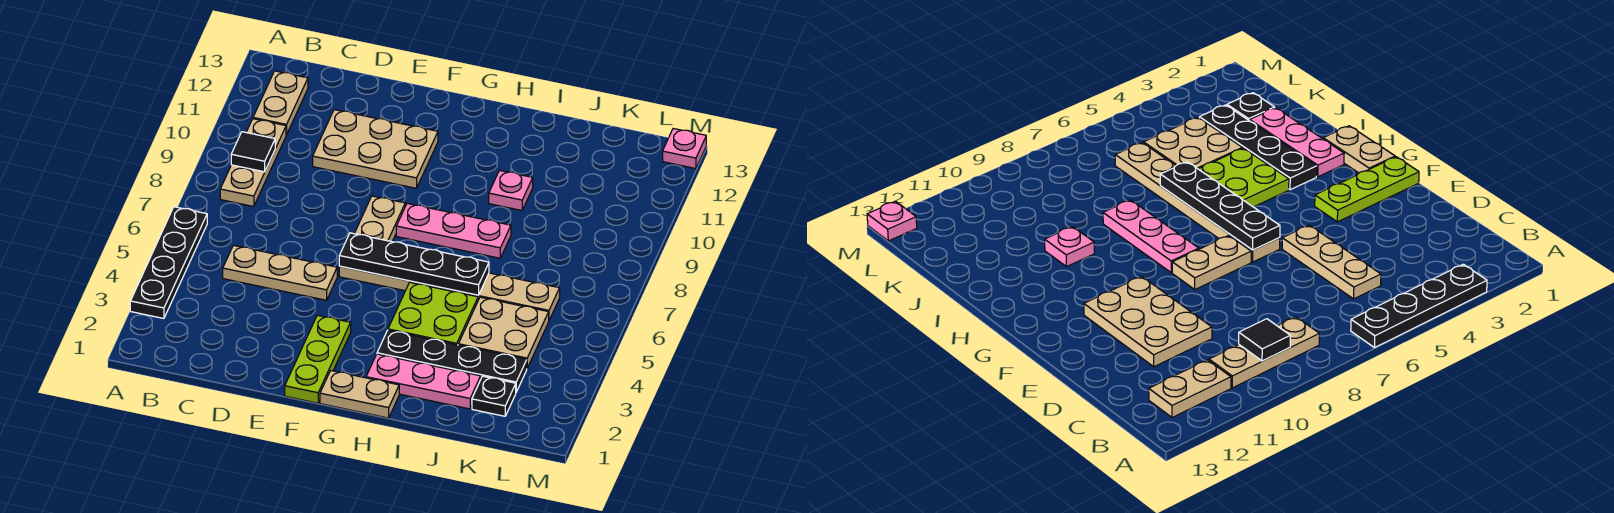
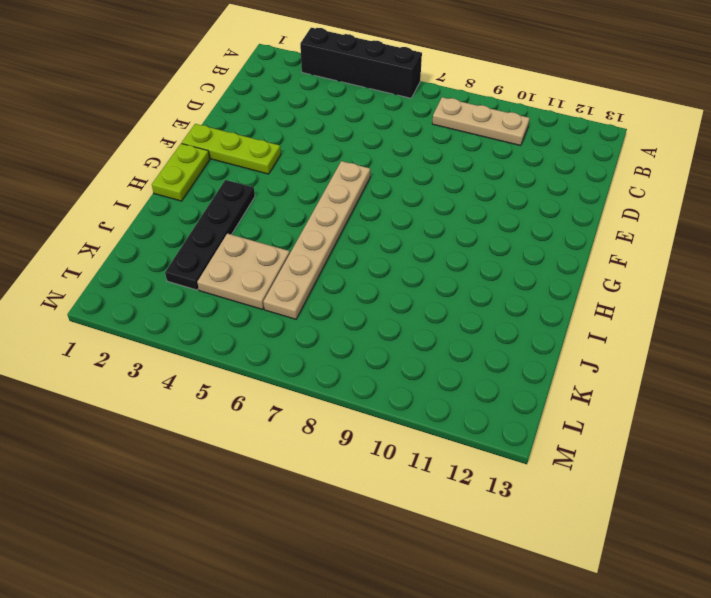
black brick A3:A6 level 1 -> black plate A3:A6 level 1
lime plate G1:H1 level 1 -> tan plate G1:H1 level 1
none -> tan plate B11:B12 level 1
none -> tan plate C5:E5 level 1
none -> tan plate D10:F11 level 1

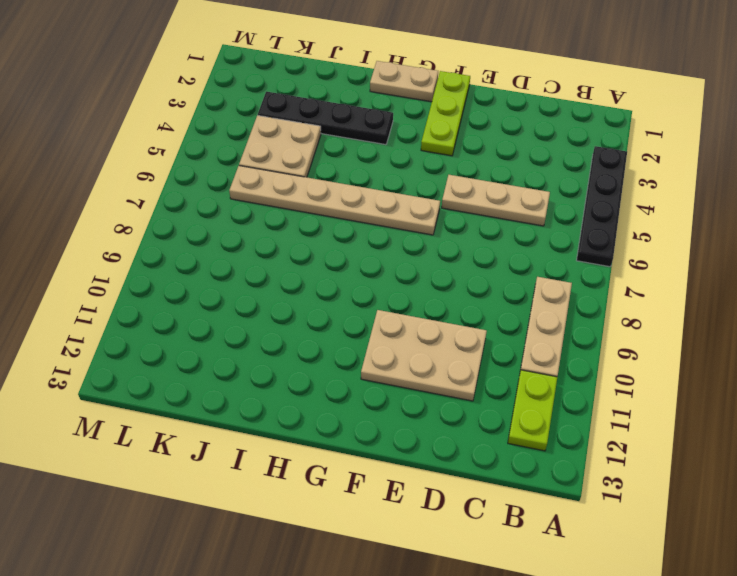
lime plate B11:B12 level 1 -> tan plate B11:B12 level 1
none -> tan plate F7:F8 level 1
none -> pink plate G8:I8 level 1
none -> pink plate H2:J2 level 1

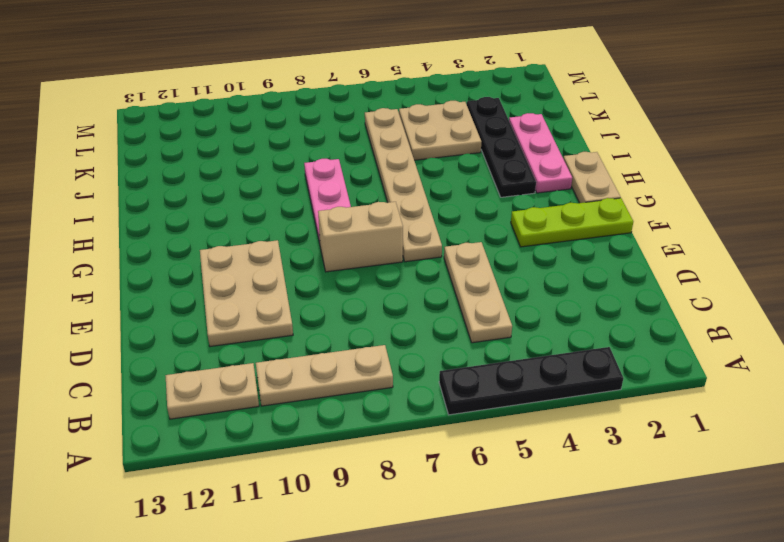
tan brick F7:F8 level 1 -> tan plate F7:F8 level 1
none -> lime plate H4:I5 level 1
none -> pink plate I10 level 1
none -> black plate K2 level 1

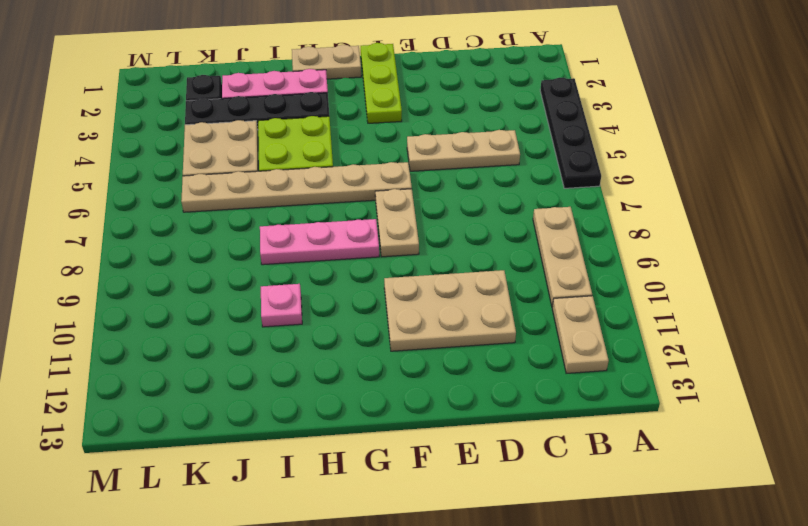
none -> pink plate M13 level 1
none -> black tile B9 level 2
none -> black plate F6:I6 level 2

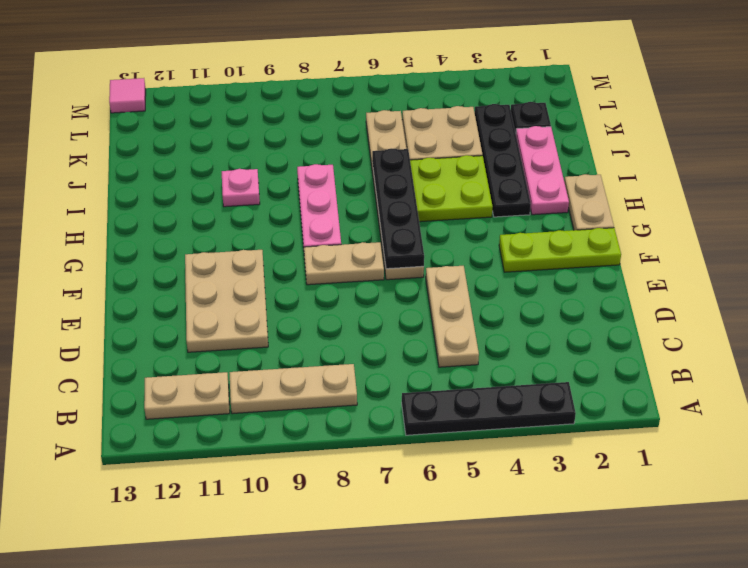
pink tile M13 level 1 -> pink plate M13 level 1
none -> black tile B9 level 2

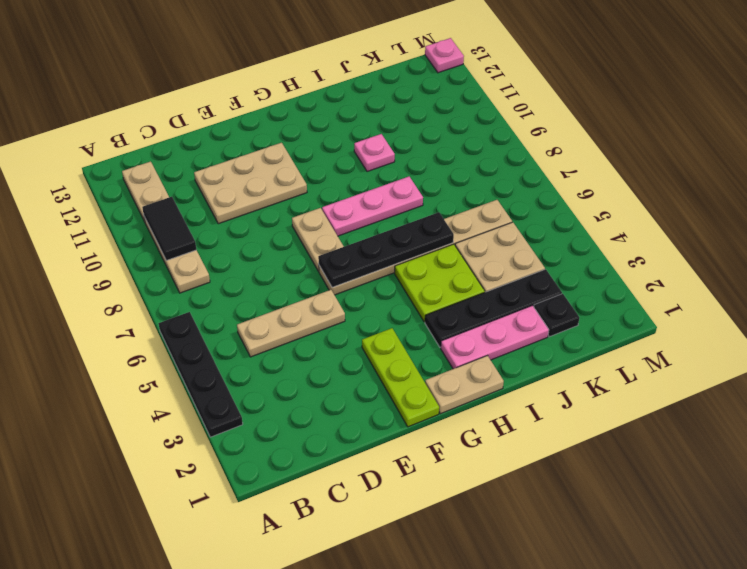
black tile B9:B10 level 2 -> black tile B9 level 2

